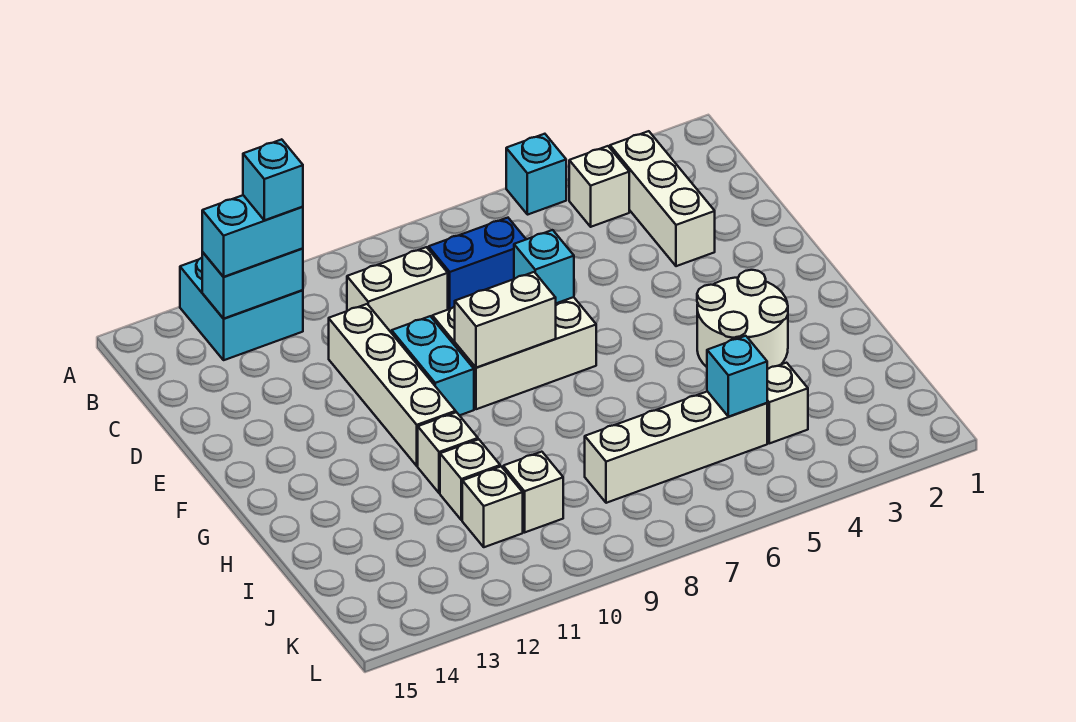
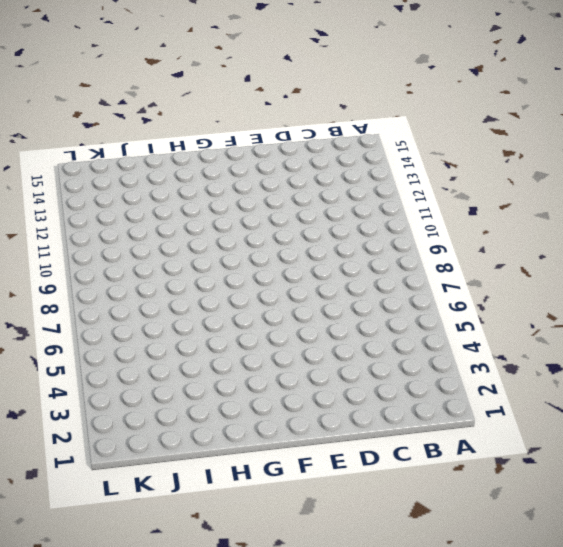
none -> cyan brick A5 level 1
none -> cyan brick A12:B13 level 1
none -> white brick B3:D3 level 1

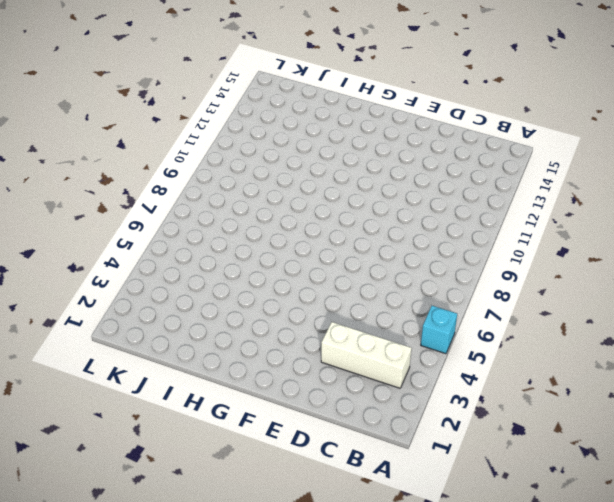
none -> cyan brick A12:B13 level 1
none -> white brick B4 level 1
none -> blue brick C7:C8 level 1

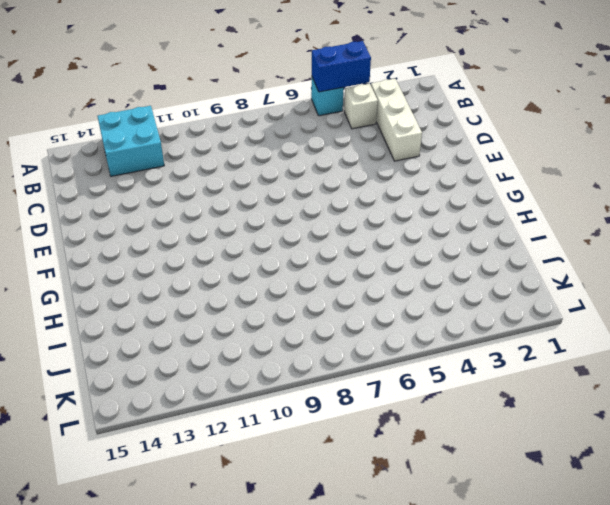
blue brick A4:A5 level 2 -> blue brick C7:C8 level 1
none -> white brick C9:C10 level 1
none -> white brick D11:G11 level 1
none -> white brick E7:F9 level 1

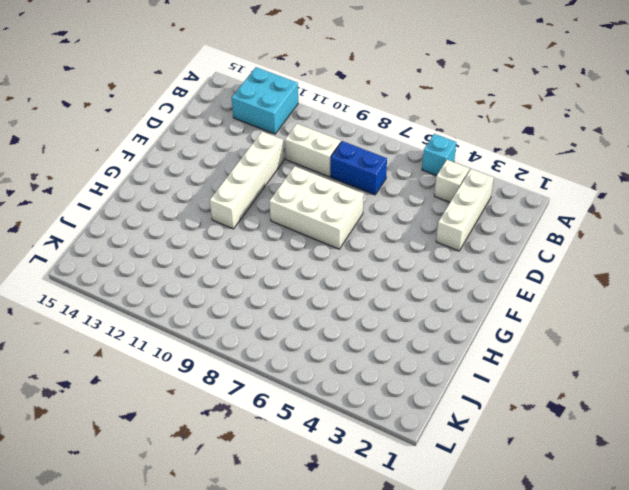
none -> cyan brick E10:F10 level 1
none -> white round brick G3:H4 level 1
none -> white brick H11 level 1

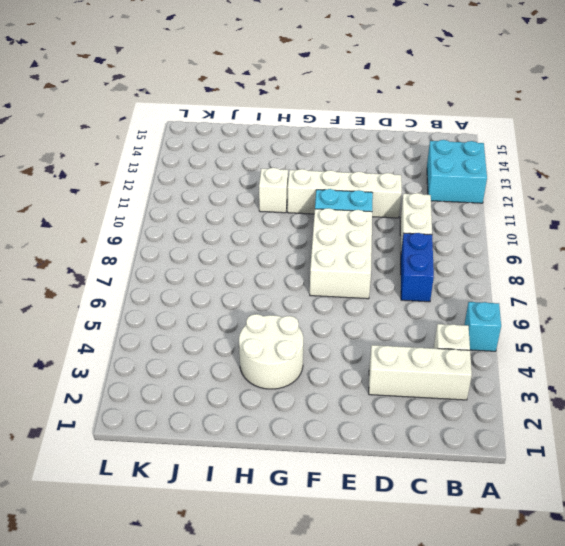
none -> white brick I11 level 1
none -> white brick J4 level 1
none -> white brick J5:J8 level 1

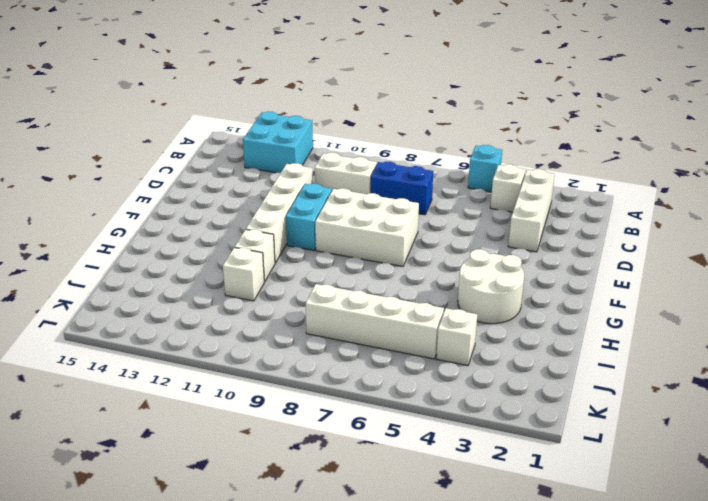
none -> white brick J10 level 1
none -> white brick J11 level 1
none -> cyan brick B12:B13 level 2

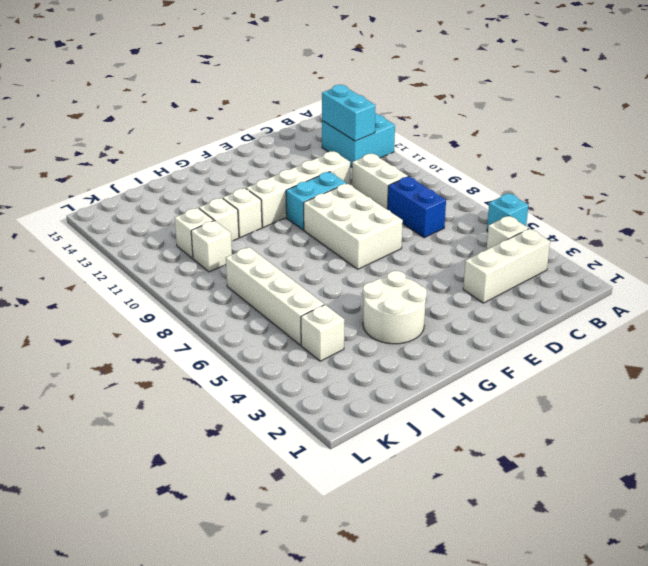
none -> cyan brick E7 level 2
none -> white brick F8:F9 level 2
none -> cyan brick J5 level 2

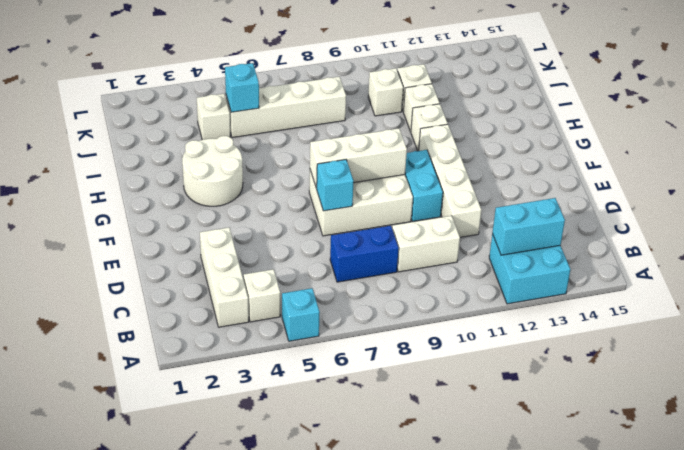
white brick F7:F9 level 2 -> white brick F8:F9 level 2
none -> cyan brick B12:B13 level 3
none -> cyan brick B12 level 4

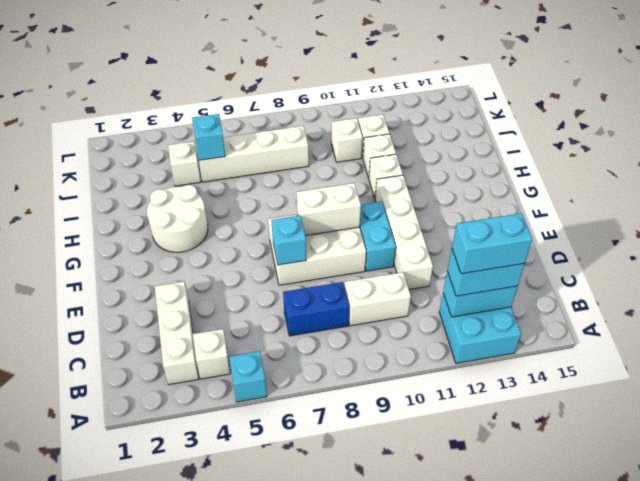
cyan brick B12:B13 level 4 -> cyan brick B12 level 4

